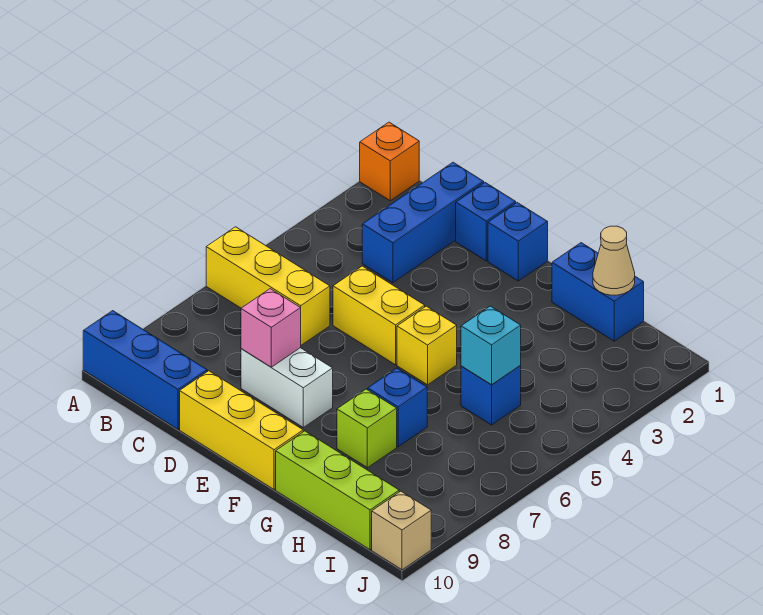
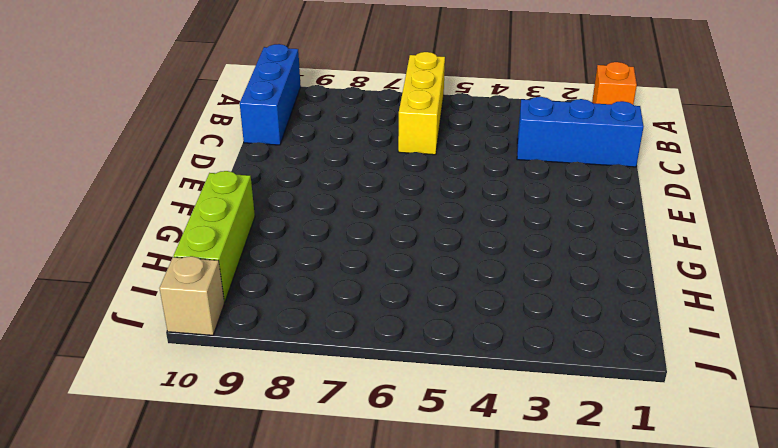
none -> blue brick D1 level 1
none -> yellow brick D5:E5 level 1
none -> white brick D8:E8 level 1

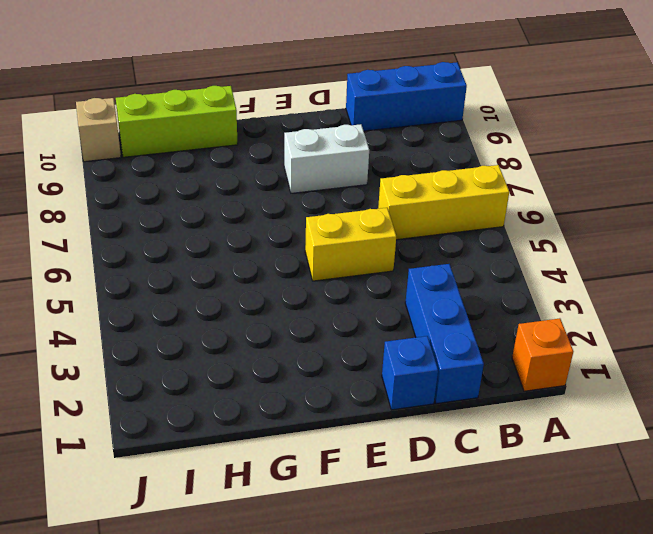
none -> yellow brick D10:F10 level 1
none -> blue brick E1 level 1
none -> yellow brick F5 level 1

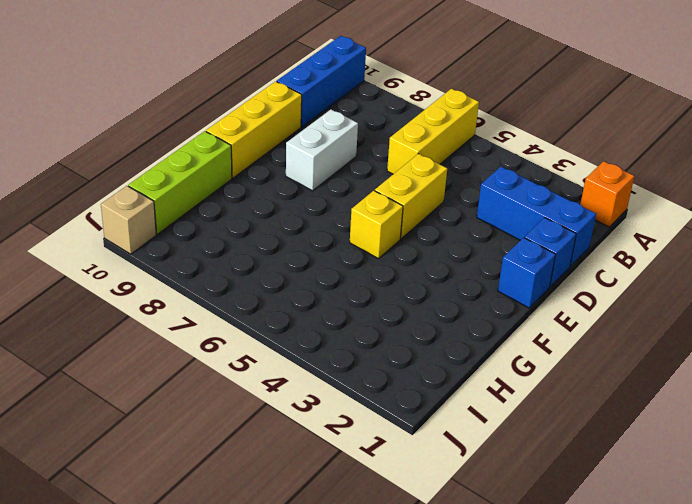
none -> blue brick G1:H1 level 1
none -> blue brick G7 level 1
none -> lime brick G8 level 1

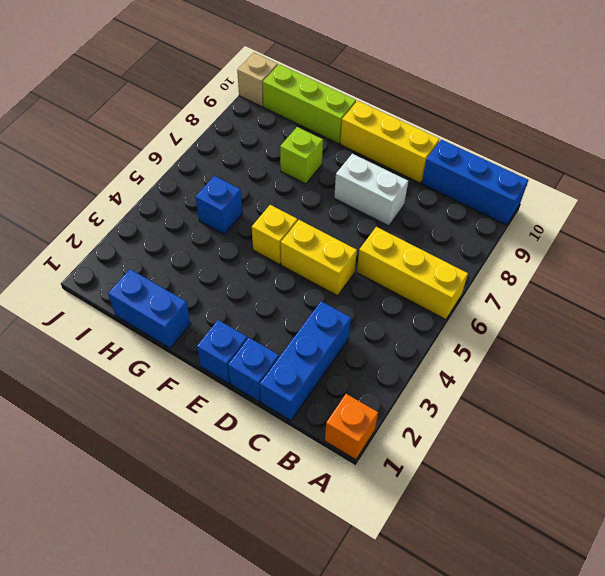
none -> blue brick G7 level 1
none -> pink brick D8 level 2
none -> tan cone H1 level 2

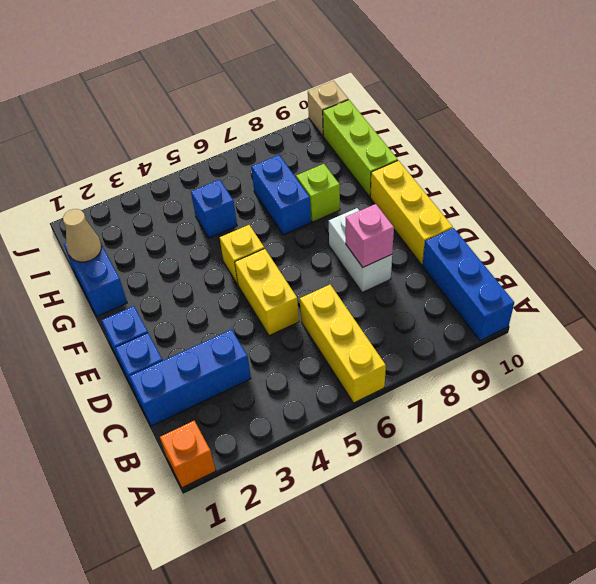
blue brick G7:H7 level 1 -> blue brick G7 level 1
none -> cyan brick H5 level 2

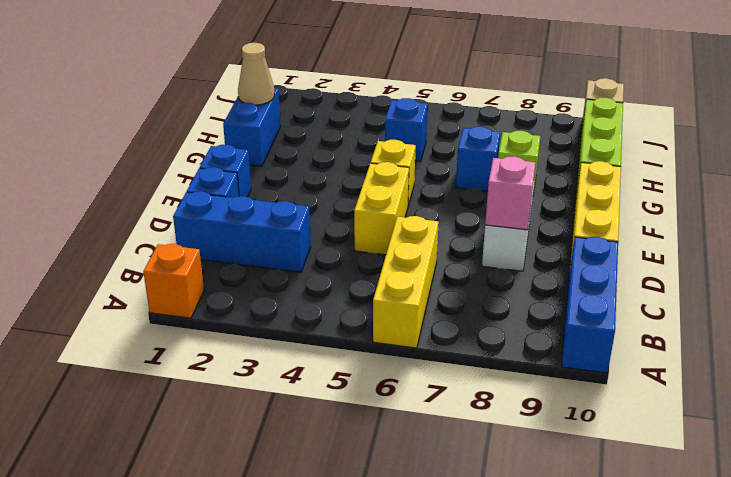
none -> cyan brick H5 level 2

